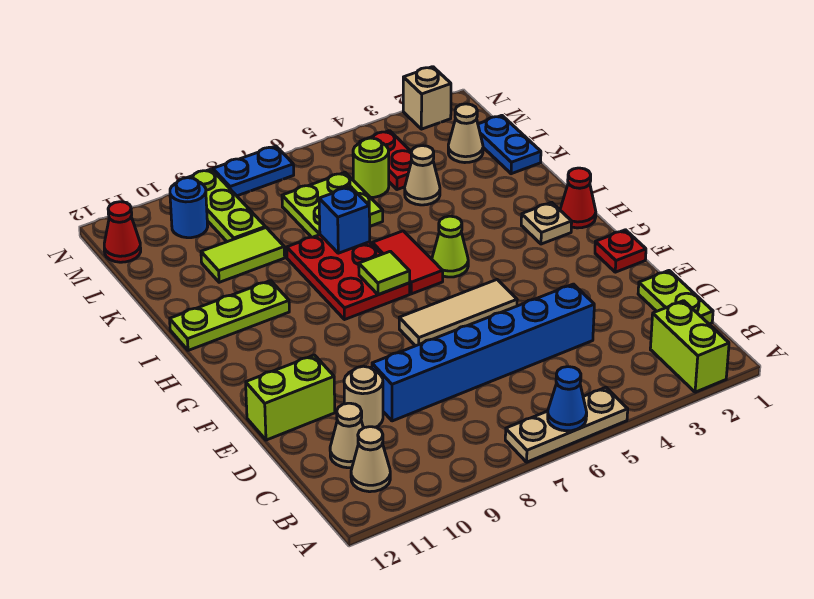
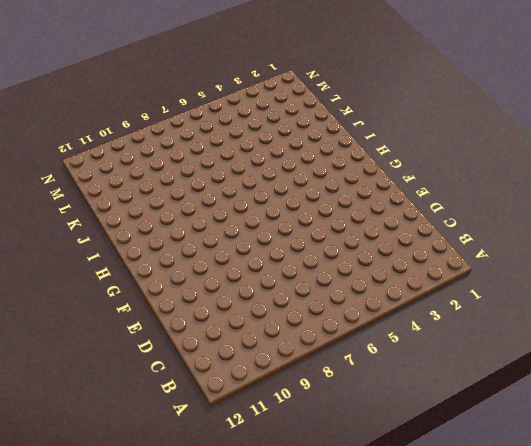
none -> lime brick A2:B2 level 1
none -> tan plate A5:A7 level 1
none -> tan cone B11 level 1
none -> lime plate C1:D1 level 1

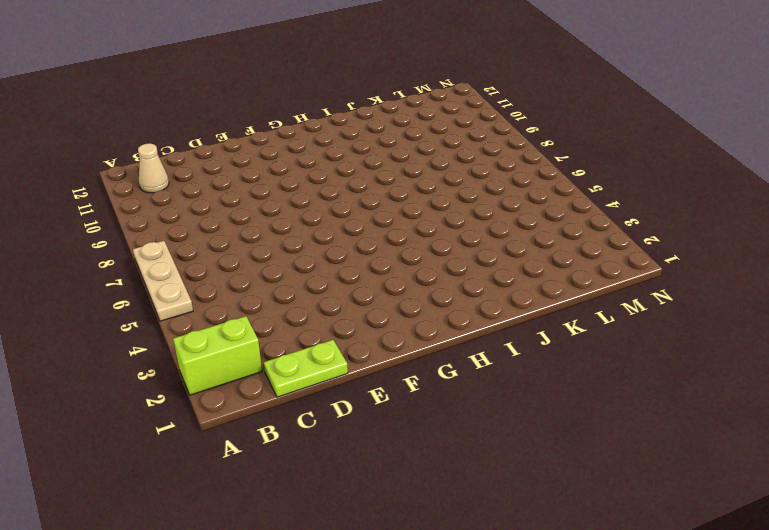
none -> tan cone C11 level 1
none -> blue brick D4:D9 level 1
none -> tan round brick D10 level 1
none -> lime brick E11:E12 level 1

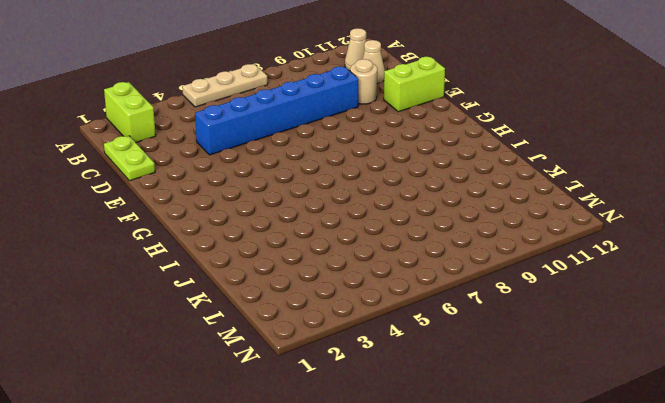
none -> red plate F1 level 1
none -> tan tile F5:F7 level 1
none -> red cone H1 level 1
none -> tan plate H2 level 1

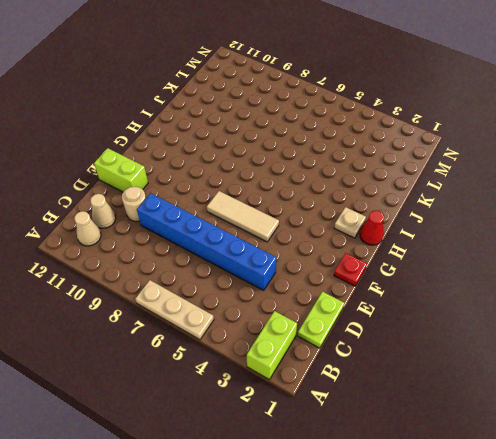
none -> lime cone H5 level 1
none -> red tile H6:I6 level 1
none -> red plate H7:J8 level 1
none -> lime plate I10:I12 level 1

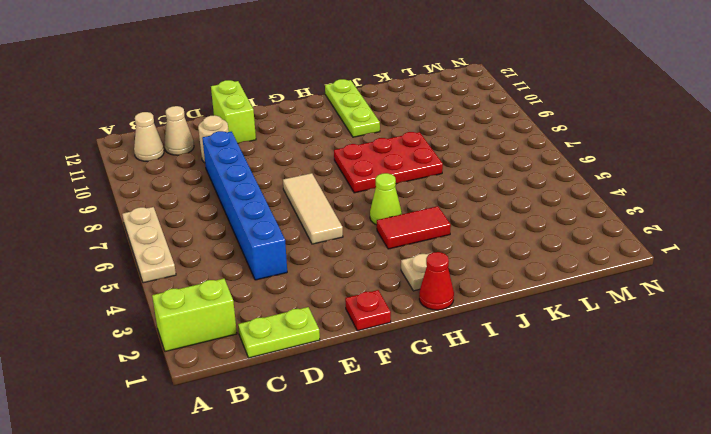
red tile H4:I4 level 1 -> red tile H6:I6 level 1
none -> blue plate K1:L1 level 1
none -> tan cone K4 level 1
none -> lime plate K6:L7 level 1
none -> lime tile K9:K10 level 1

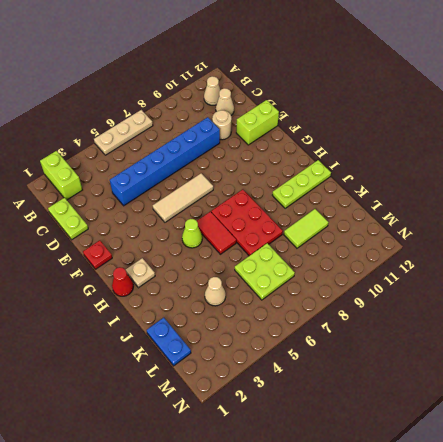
none -> tan cone L2 level 1
none -> red plate L4:M4 level 1
none -> lime round brick L5 level 1
none -> lime plate L9:N9 level 1

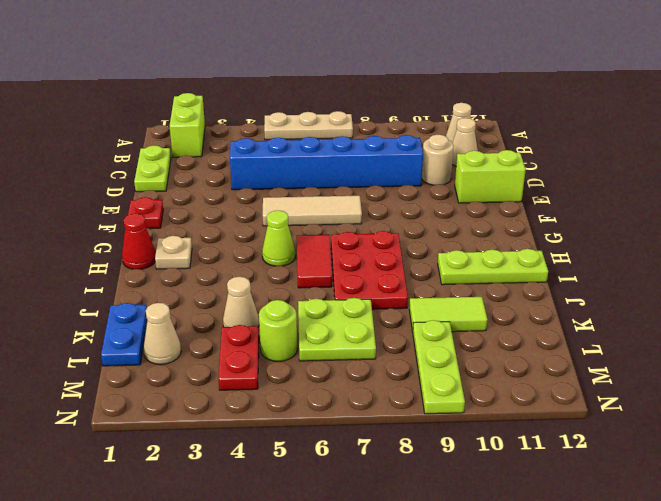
none -> blue round brick M10 level 1
none -> red cone M12 level 1
none -> tan brick N2 level 1
none -> blue plate N7:N8 level 1

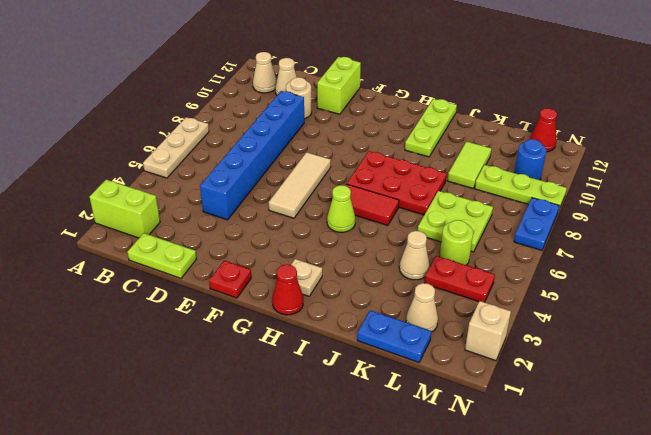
none -> blue cone A6 level 2
none -> lime tile H7 level 2
none -> blue brick J7 level 2

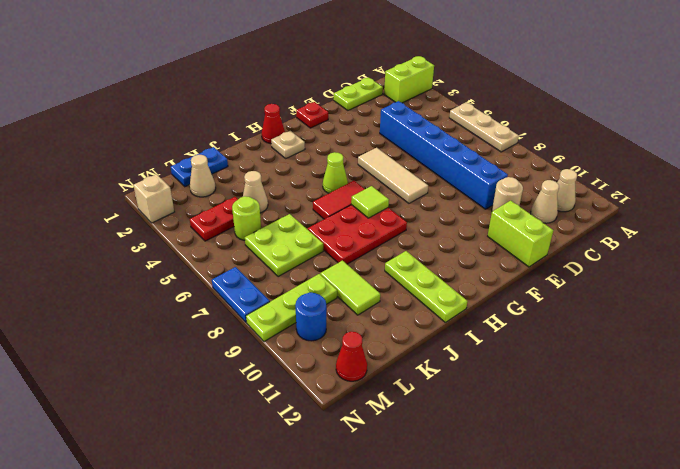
none -> blue cone A6 level 2
none -> blue brick J7 level 2

